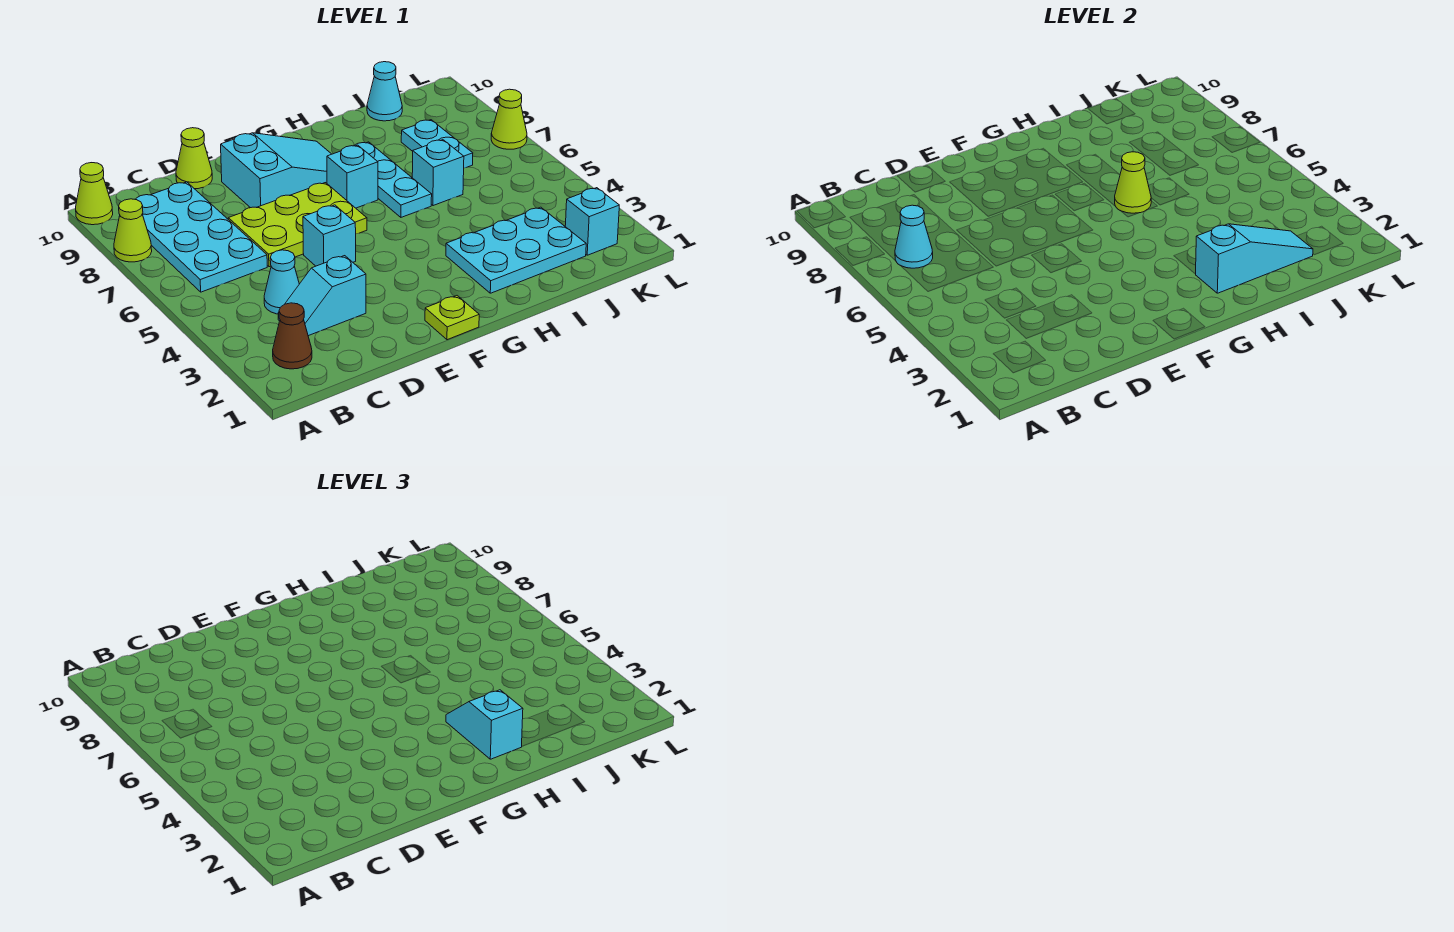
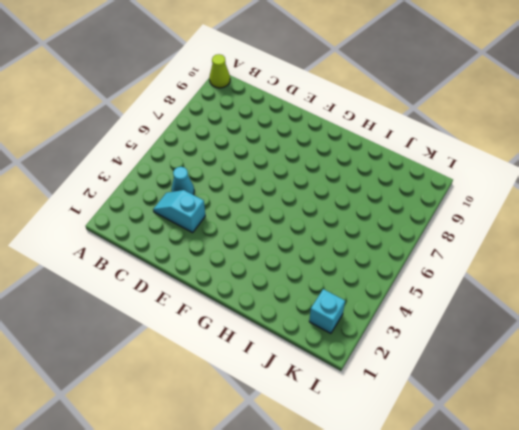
none -> lime cone A8 level 1
none -> brown cone B2 level 1
none -> cyan plate B6:C9 level 1

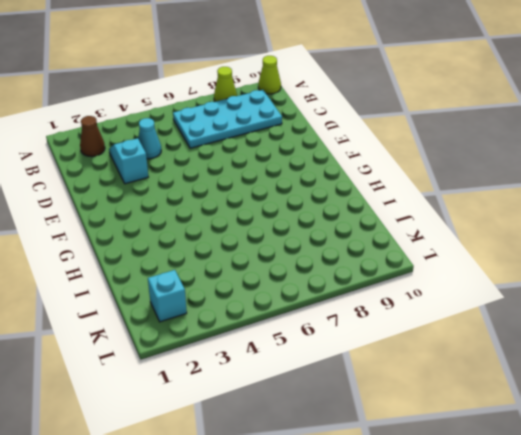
none -> lime plate D6:F7 level 1
none -> lime cone D10 level 1
none -> cyan brick E5 level 1

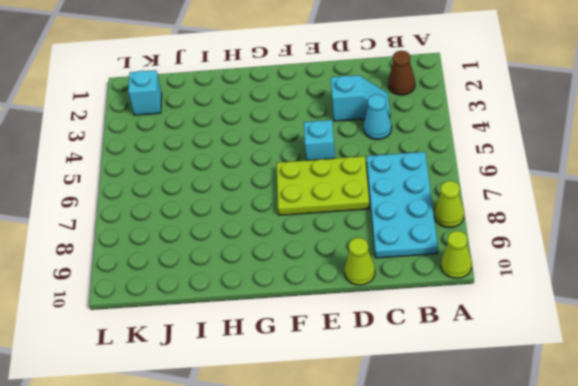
none -> cyan slope E8:G9 level 1 top E
none -> lime plate F1 level 1
none -> cyan brick G7 level 1

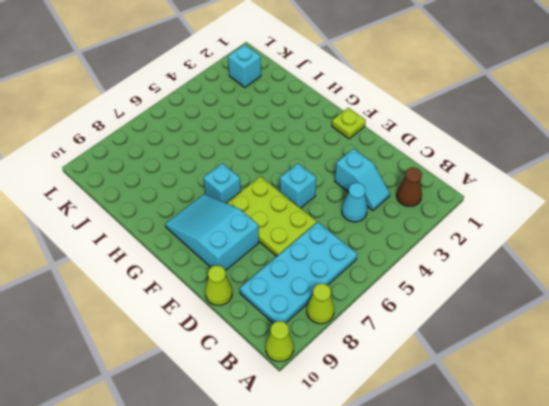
none -> cyan plate H2:J3 level 1
none -> cyan plate H6:H8 level 1
none -> cyan brick I6 level 1

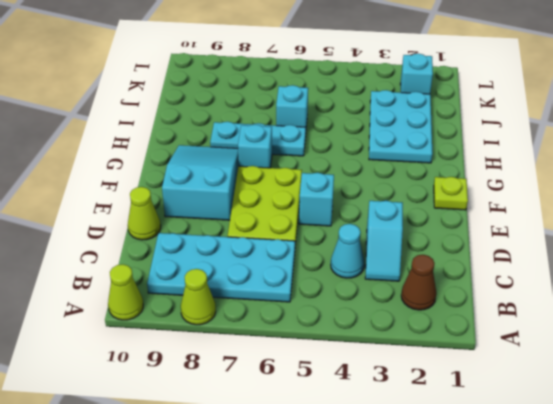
none -> cyan plate J7:J8 level 1
none -> cyan cone J10 level 1
none -> lime cone L7 level 1

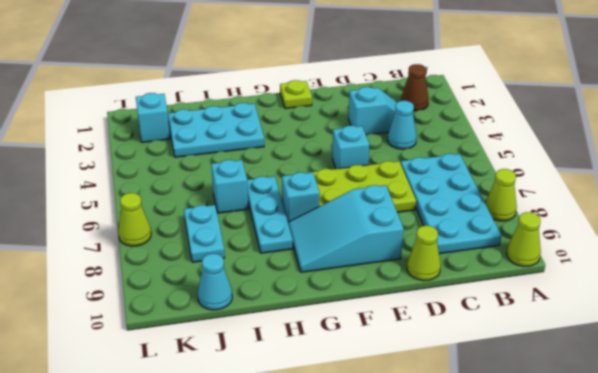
none -> cyan cone B7 level 2
none -> cyan slope H2:J2 level 2 top H
none -> lime cone H6 level 2

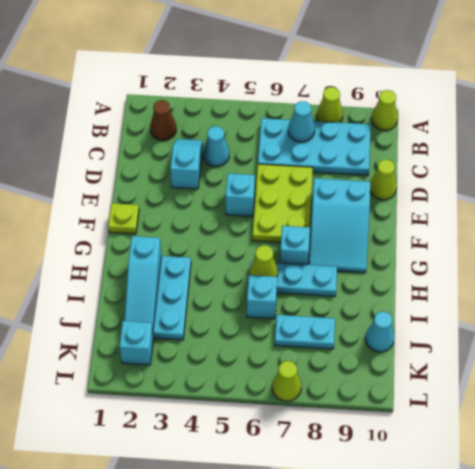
none -> cyan slope H2:H3 level 3 top 2

